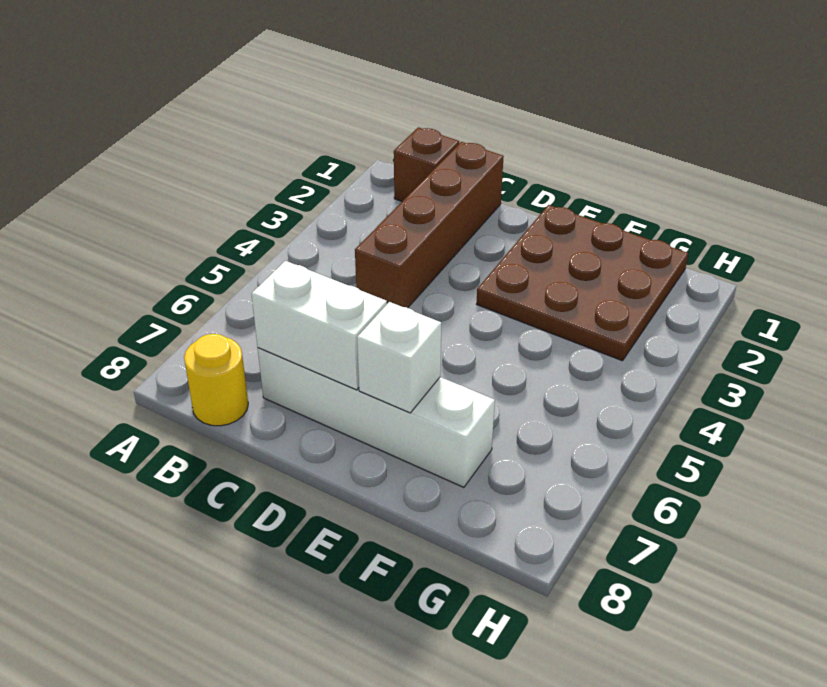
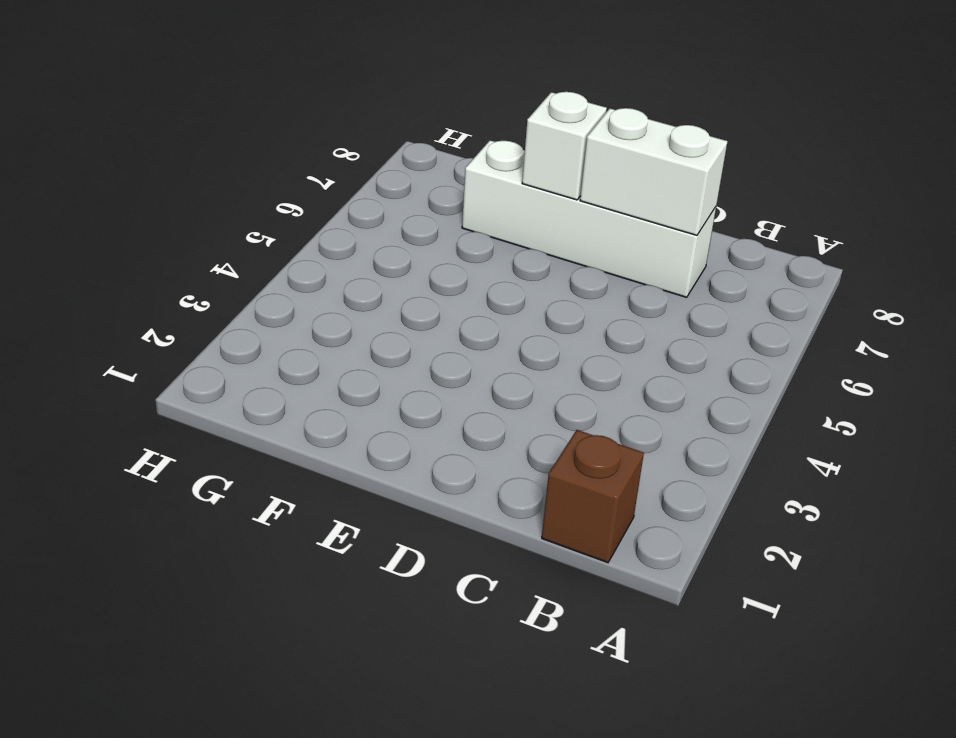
none -> yellow round brick B8 level 1
none -> brown brick C1:C4 level 1

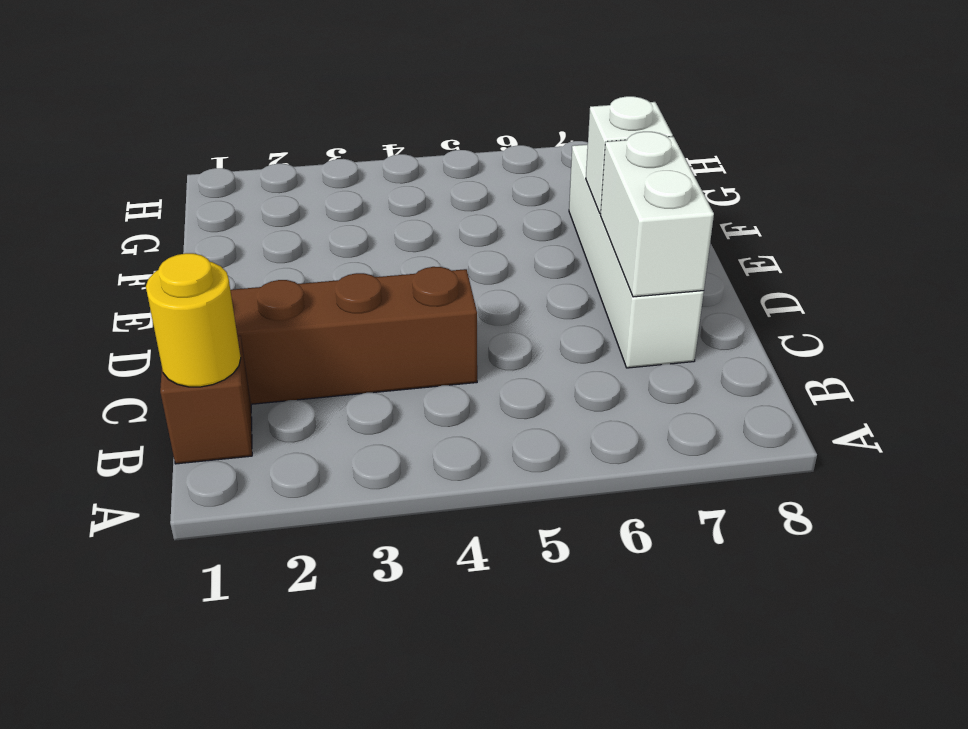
yellow round brick B1 level 2 -> yellow round brick B8 level 1
none -> brown plate E1:G3 level 1

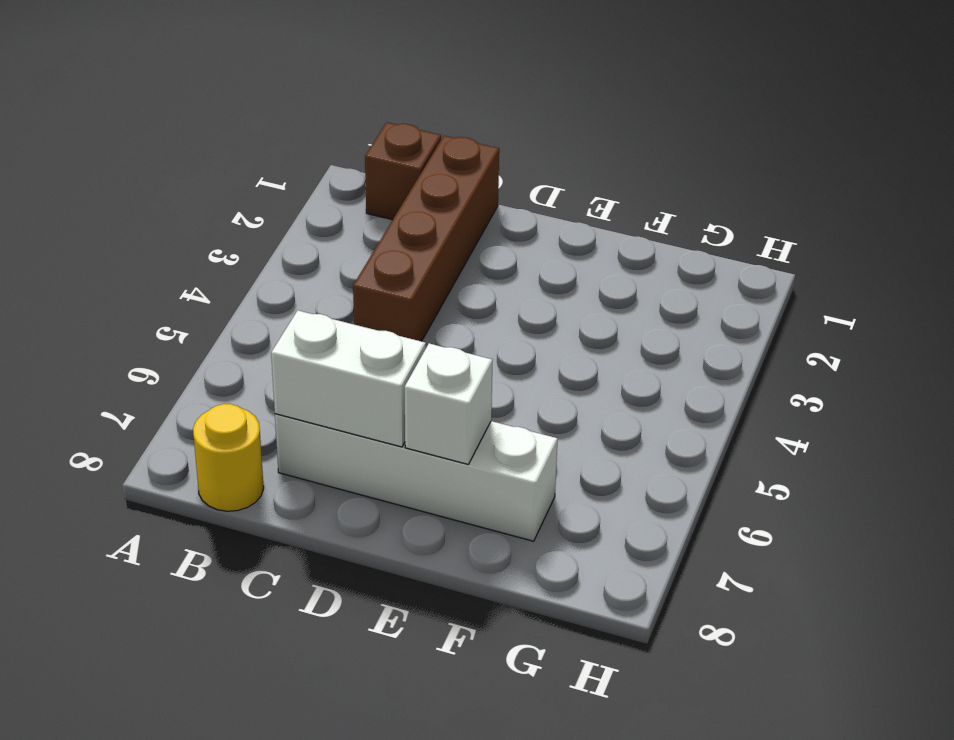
none -> brown plate E1:G3 level 1

